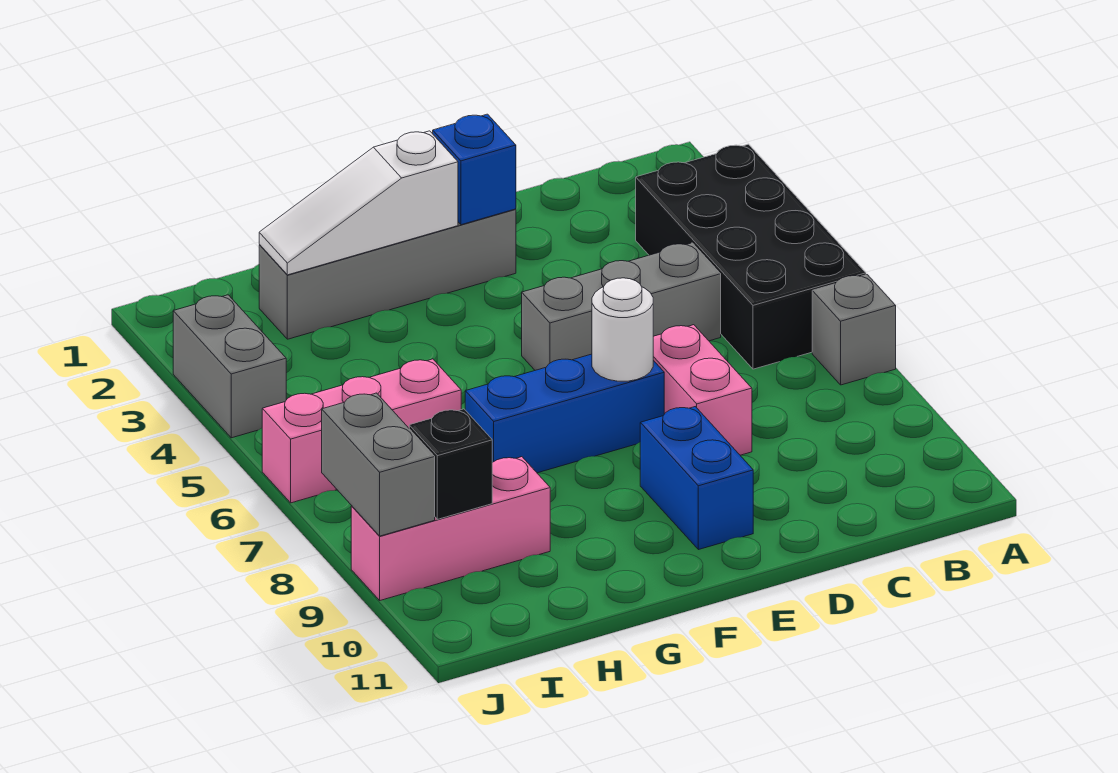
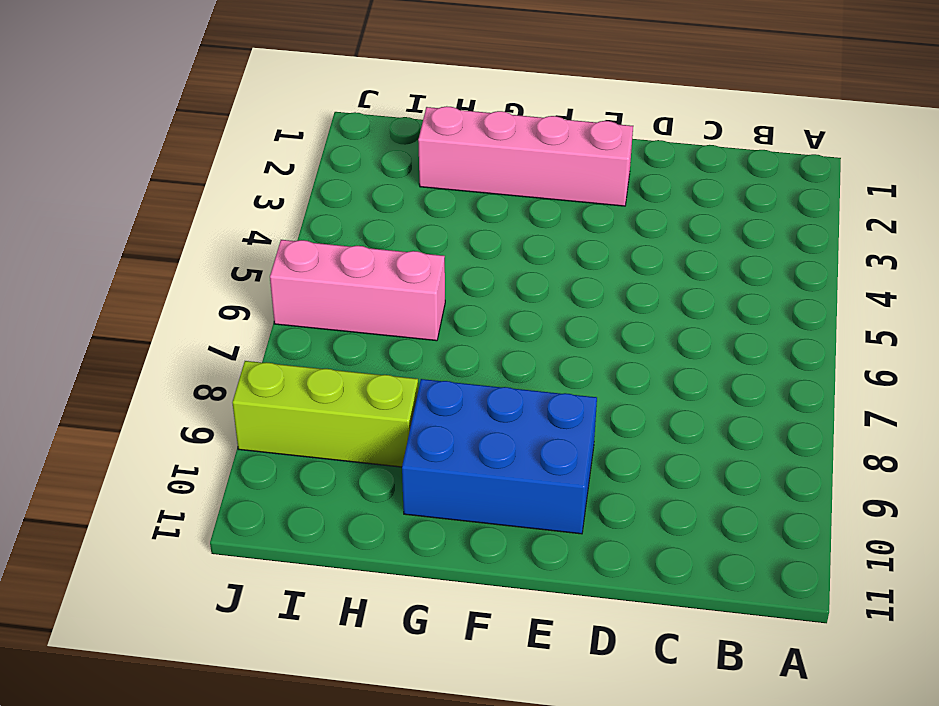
pink brick E2:H2 level 1 -> grey brick E2:H2 level 1
blue brick E9:G10 level 1 -> blue brick E9:E10 level 1
lime brick H9:J9 level 1 -> pink brick H9:J9 level 1
none -> black brick A3:B6 level 1
none -> grey brick A7 level 1
none -> grey brick C5:E5 level 1

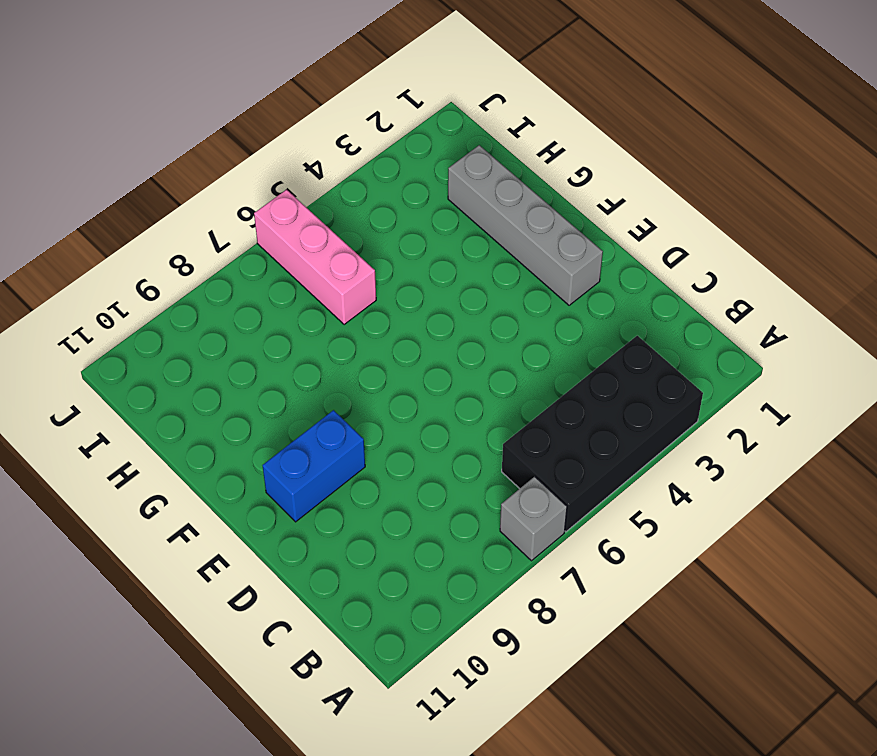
none -> grey brick C5:E5 level 1
none -> pink brick D7:D8 level 1
none -> blue brick E7:G7 level 1

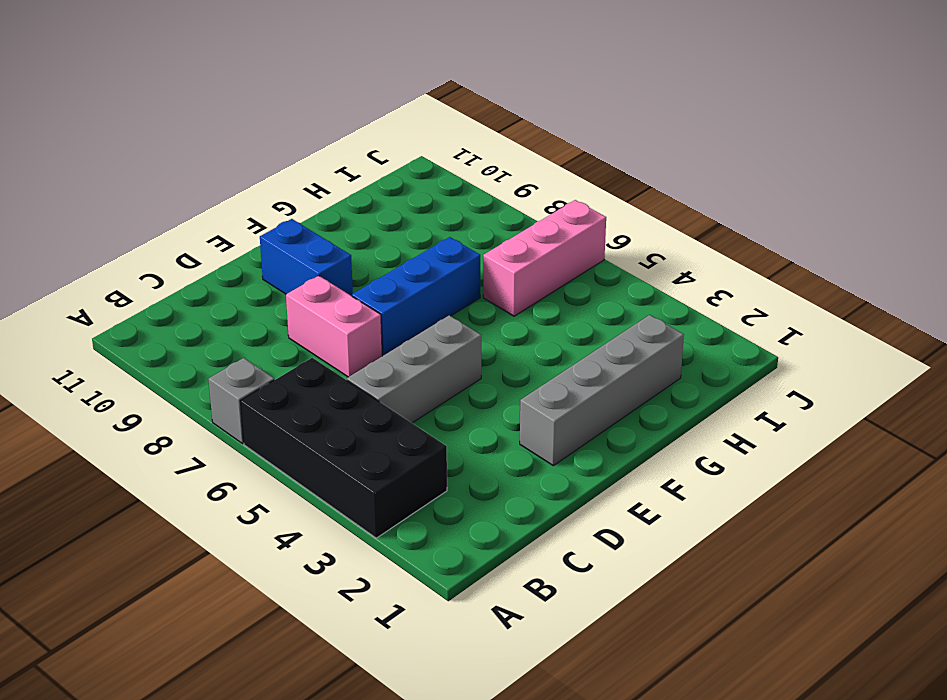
none -> pink brick H9:J9 level 1
none -> grey brick J3:J4 level 1
none -> blue brick E2 level 2

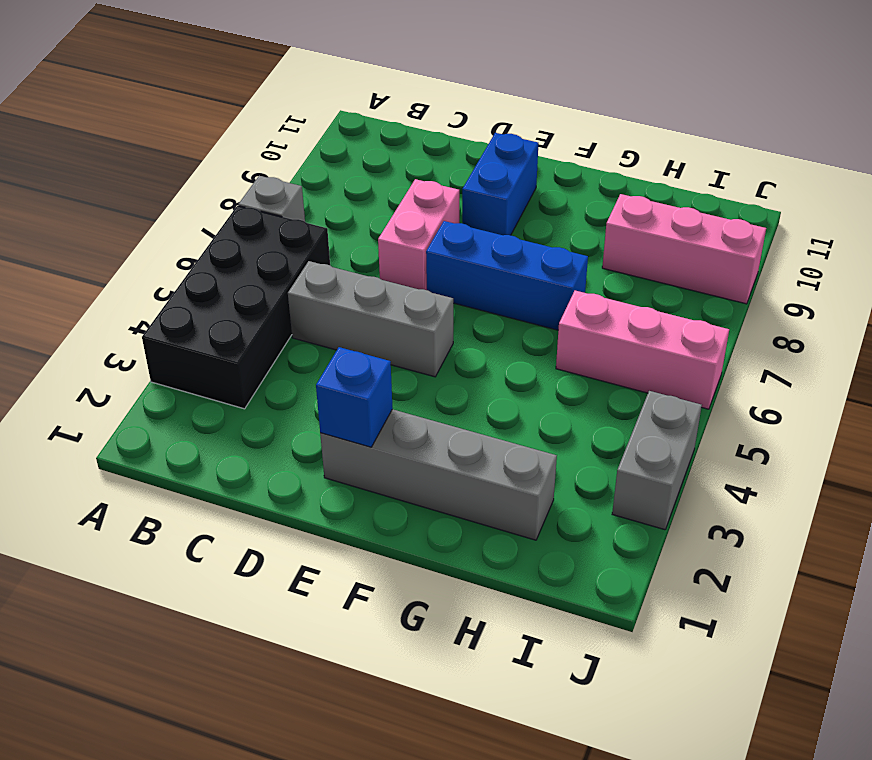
none -> white round brick E7 level 2
none -> white slope F2:H2 level 2 top F
none -> black brick I9 level 2

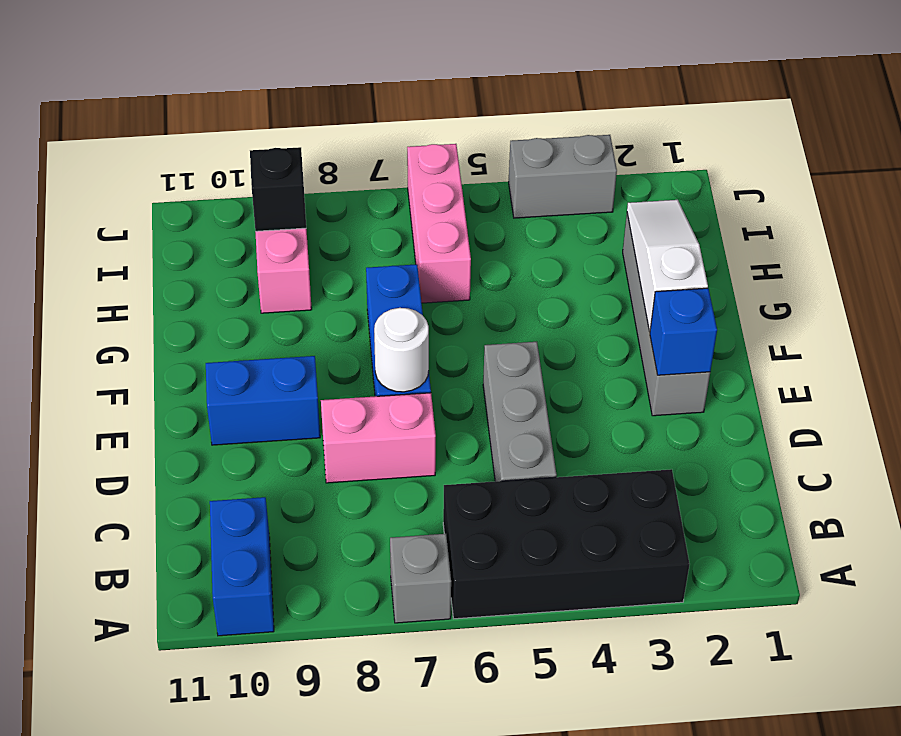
blue brick A10:B10 level 1 -> none
none -> grey brick J8:J9 level 2

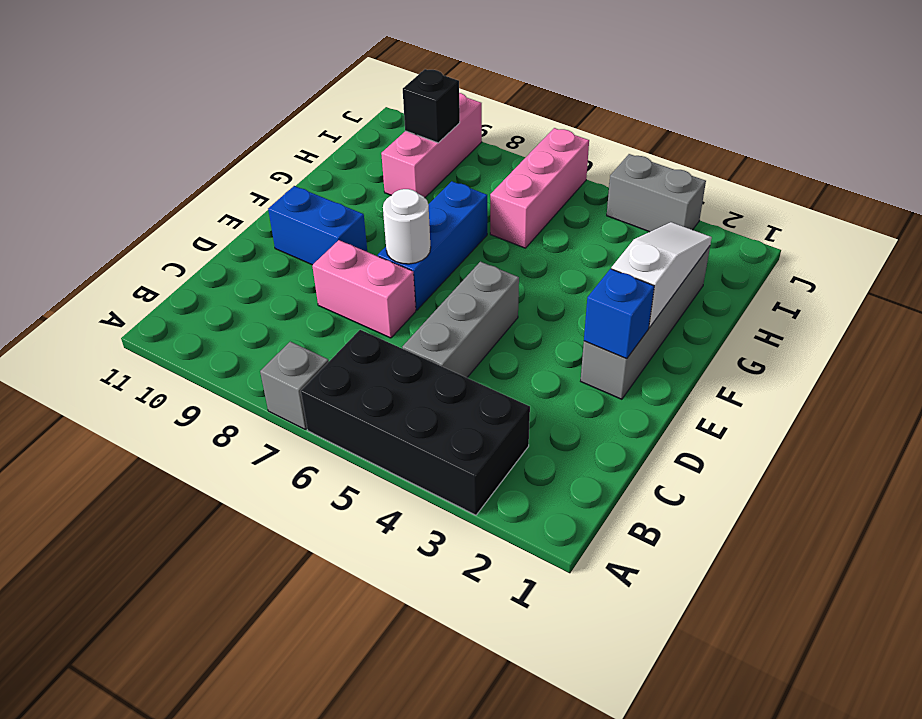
none -> grey brick J8:J9 level 2

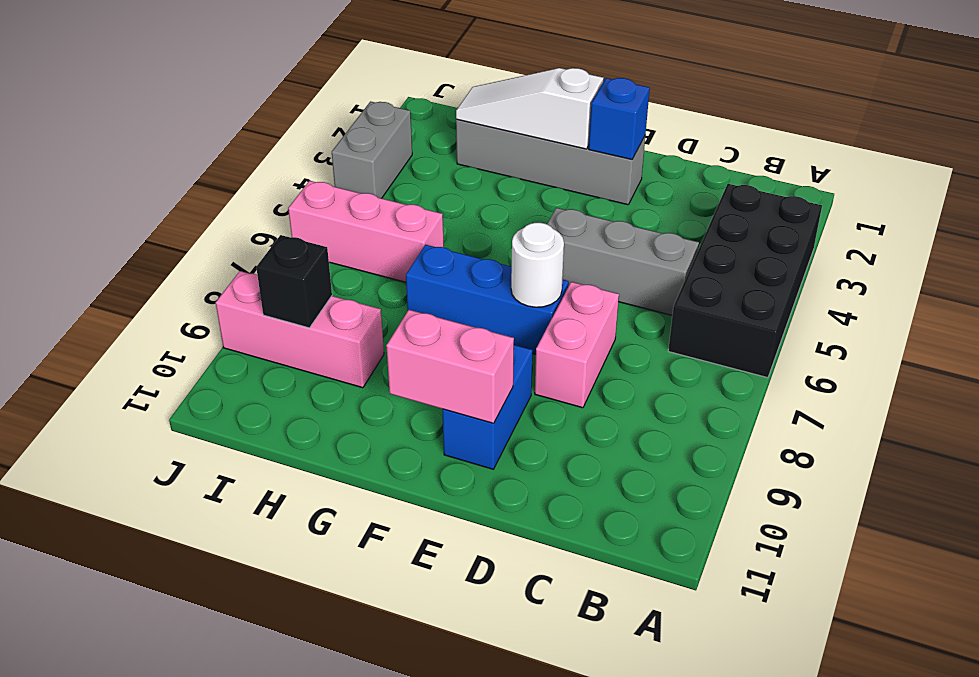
pink brick E10:F10 level 2 -> none
none -> grey brick A7 level 1
none -> grey brick J8:J9 level 2

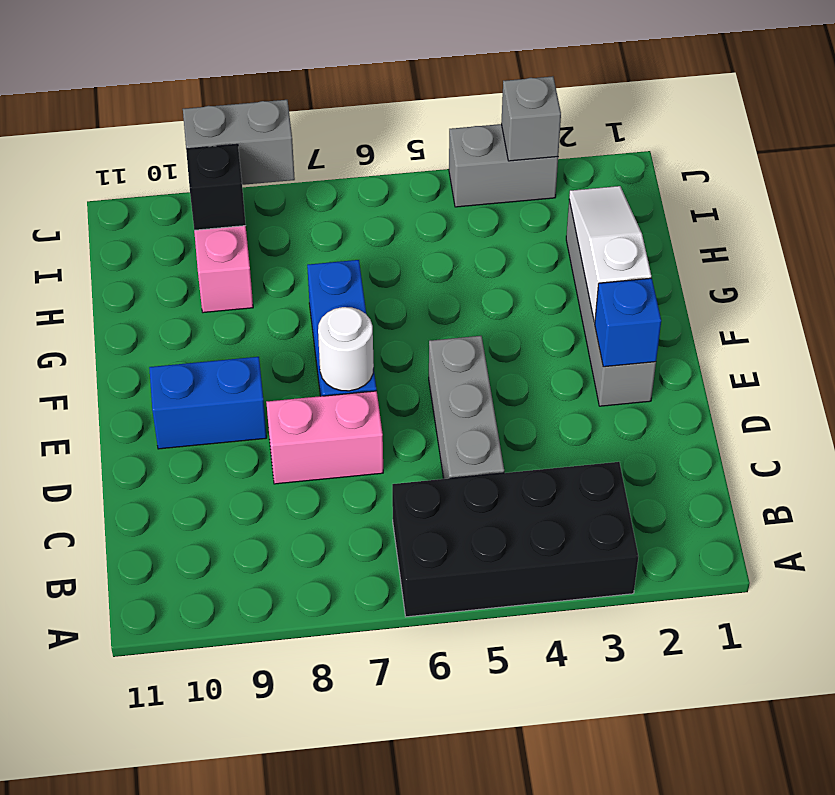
grey brick J3 level 2 -> grey brick A7 level 1
none -> pink brick H6:J6 level 1

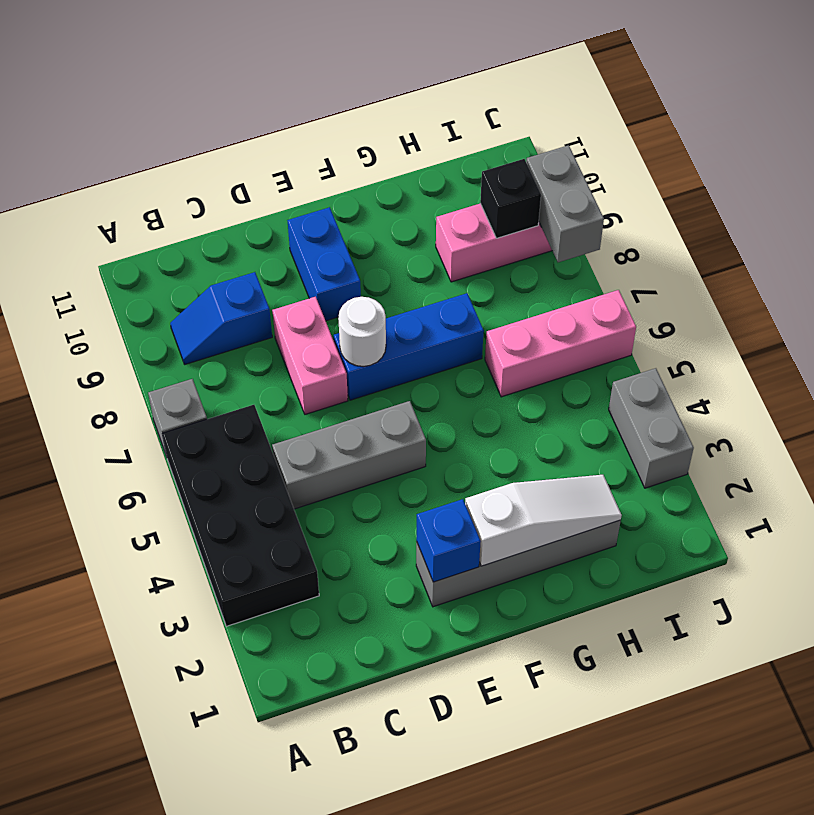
blue slope B9:C9 level 1 top C -> none

